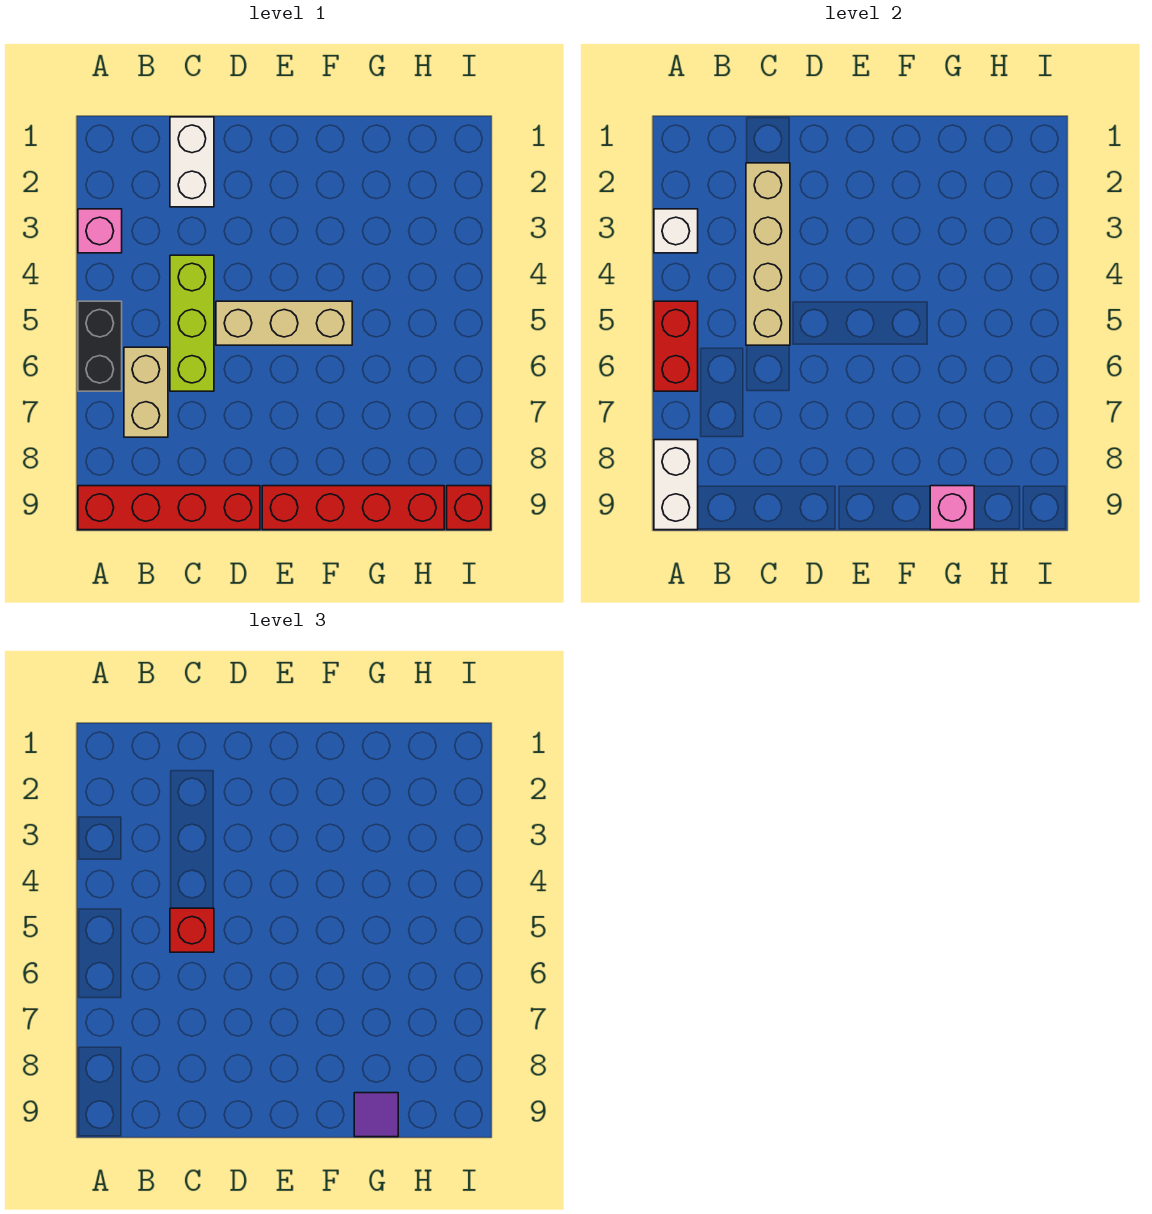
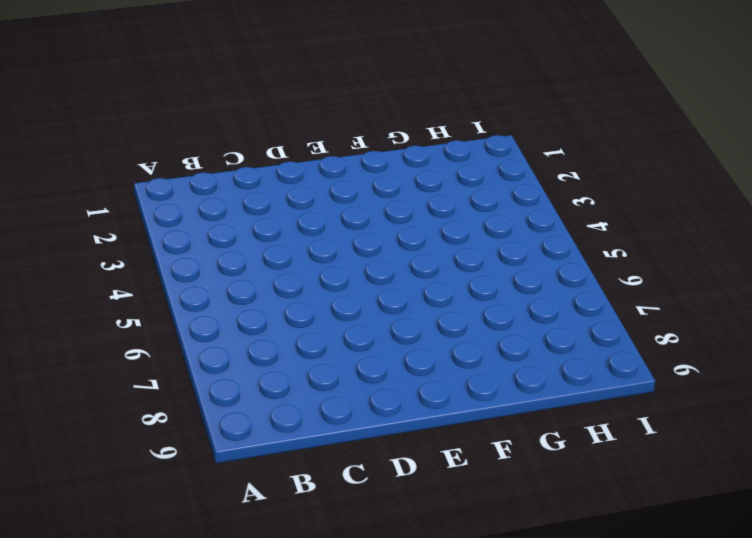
none -> pink brick A3 level 1
none -> black brick A5:A6 level 1
none -> red brick A9:D9 level 1

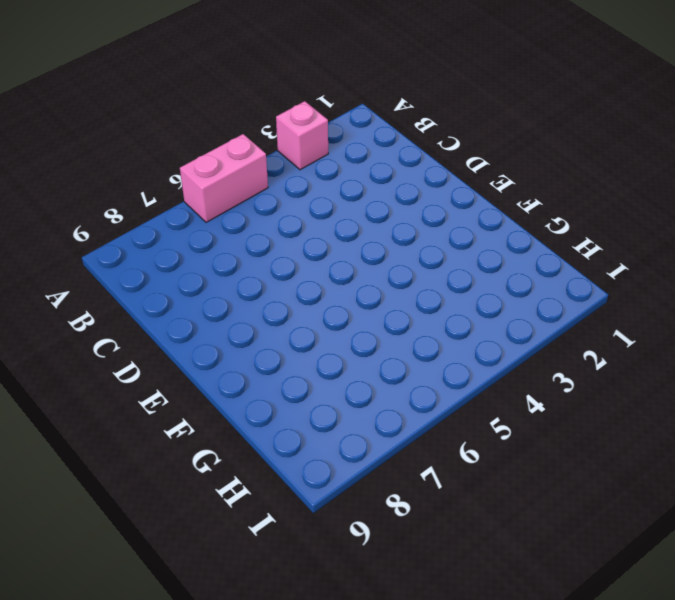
pink brick A5:A6 level 1 -> black brick A5:A6 level 1
none -> red brick A9:D9 level 1
none -> tan brick B6:B7 level 1
none -> white brick C1:C2 level 1

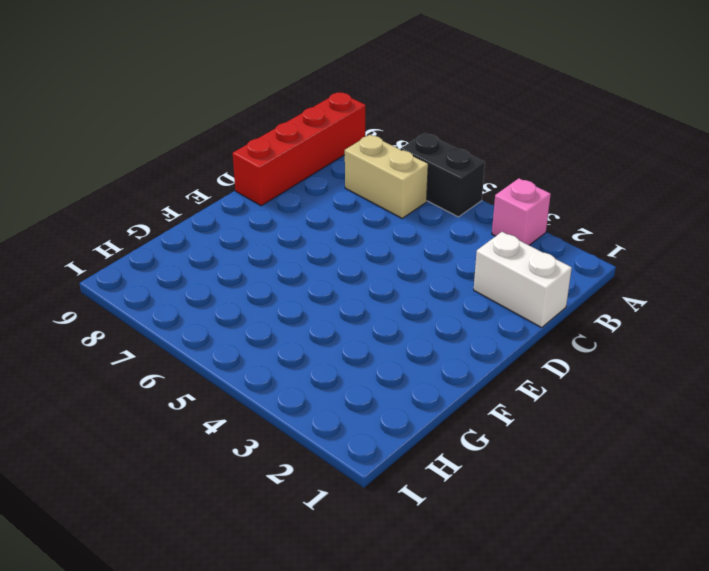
none -> lime brick C4:C6 level 1
none -> tan brick D5:F5 level 1
none -> red brick E9:H9 level 1

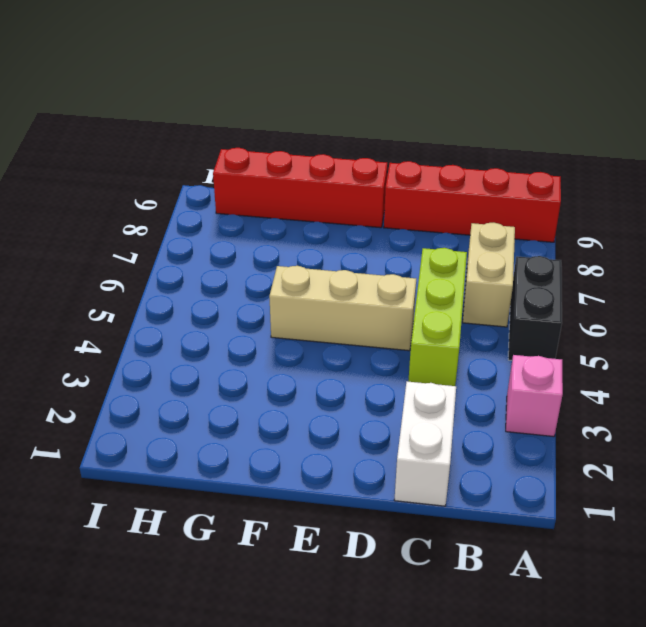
none -> red brick I9 level 1
none -> white brick A3 level 2
none -> red brick A5:A6 level 2

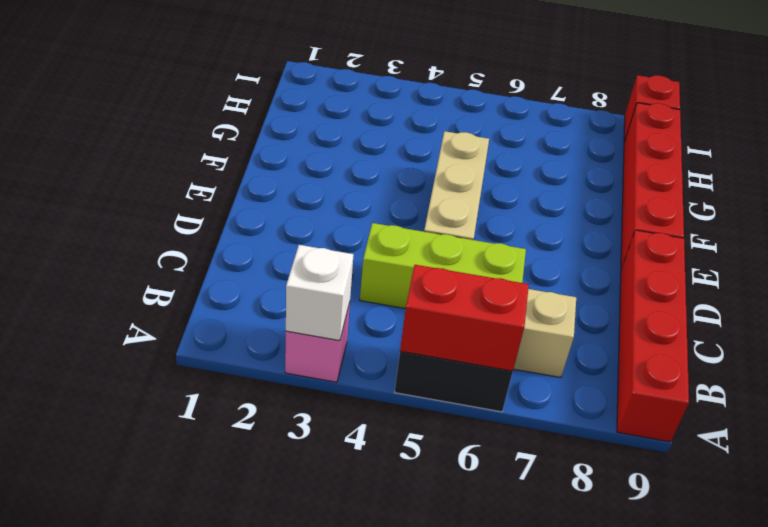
none -> white brick C1:C2 level 1
none -> white brick A8:A9 level 2
none -> tan brick C2:C5 level 2

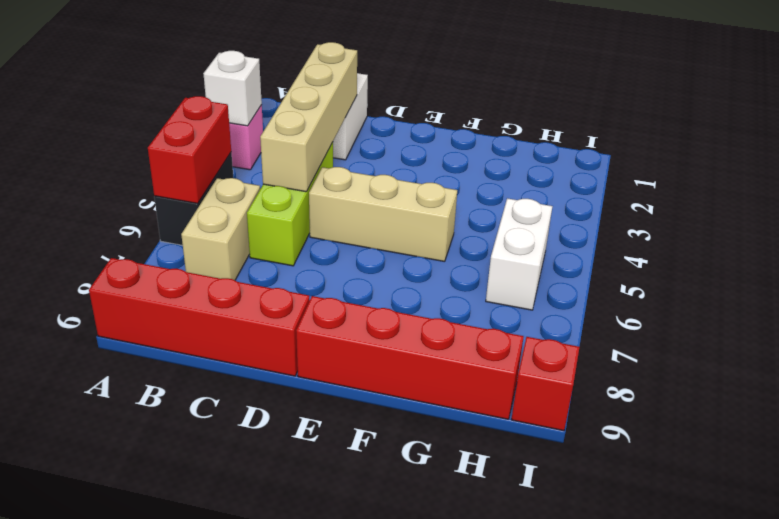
white brick H5:H6 level 1 -> white brick A8:A9 level 2
none -> pink brick G9 level 2
none -> red brick C5 level 3
none -> purple tile G9 level 3

